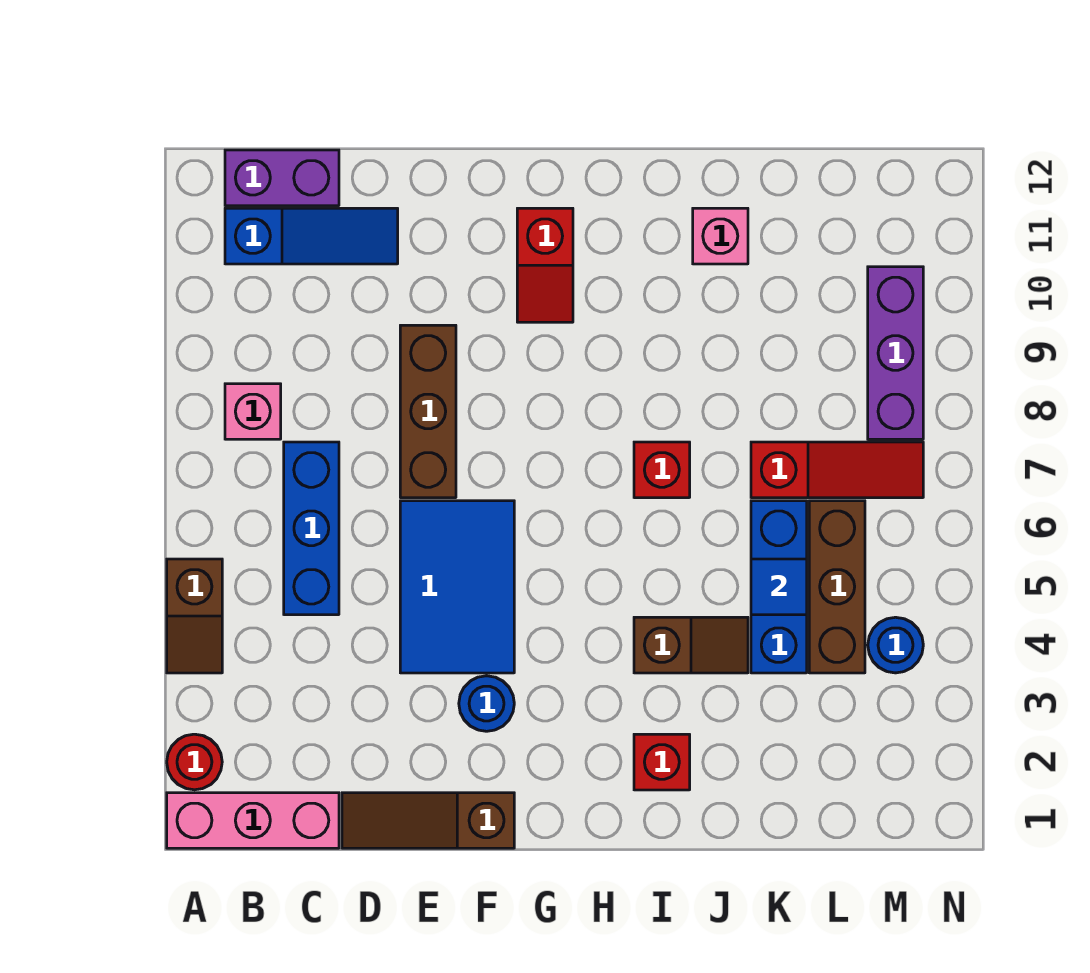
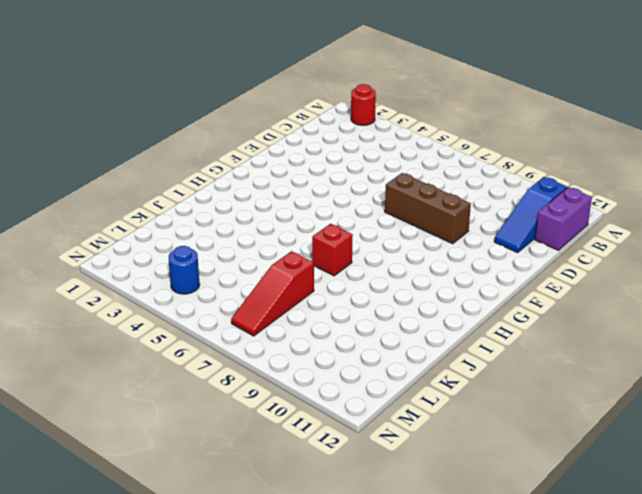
none -> pink brick A1:C1 level 1
none -> brown slope A4:A5 level 1 top 5
none -> pink brick B8 level 1

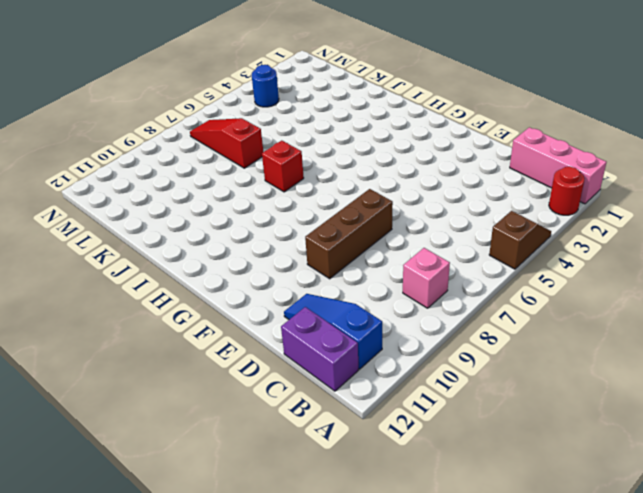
none -> blue brick C5:C7 level 1
none -> brown slope D1:F1 level 1 top F
none -> blue tile E4:F6 level 1

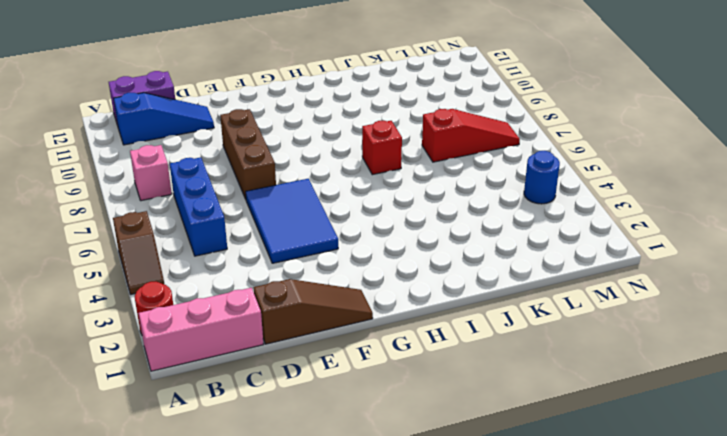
brown slope D1:F1 level 1 top D -> brown slope D1:F1 level 1 top F
none -> blue round brick F3 level 1
none -> red slope G10:G11 level 1 top 11
none -> red brick I2 level 1

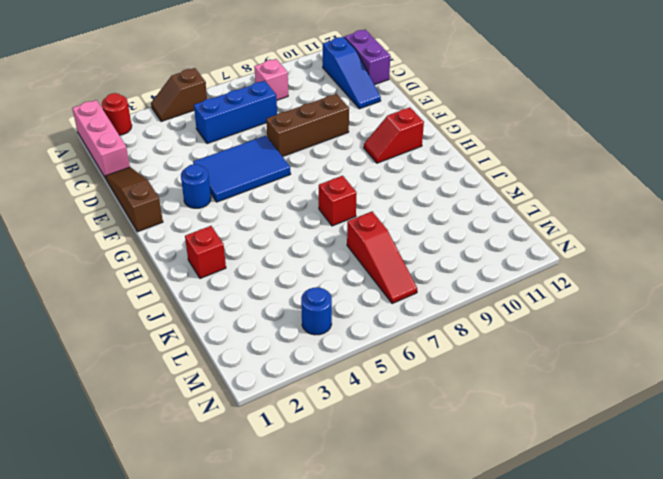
none -> brown slope I4:J4 level 1 top I
none -> pink brick J11 level 1
none -> blue brick K4:K6 level 1

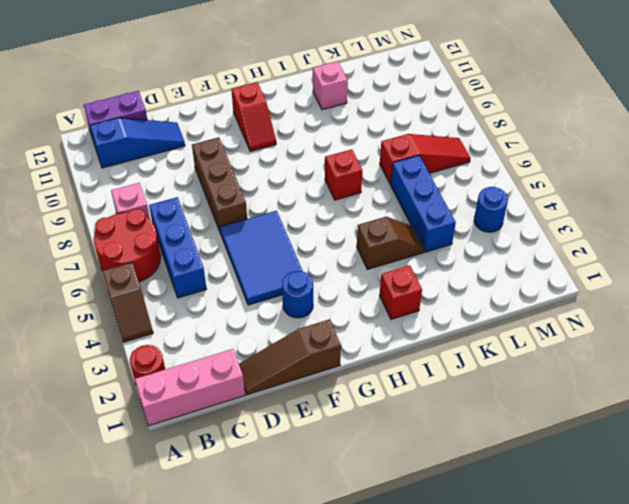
red round brick A6:B7 level 1 -> none
none -> brown brick L4:L6 level 1
none -> purple brick M8:M10 level 1
none -> blue tile K5 level 2

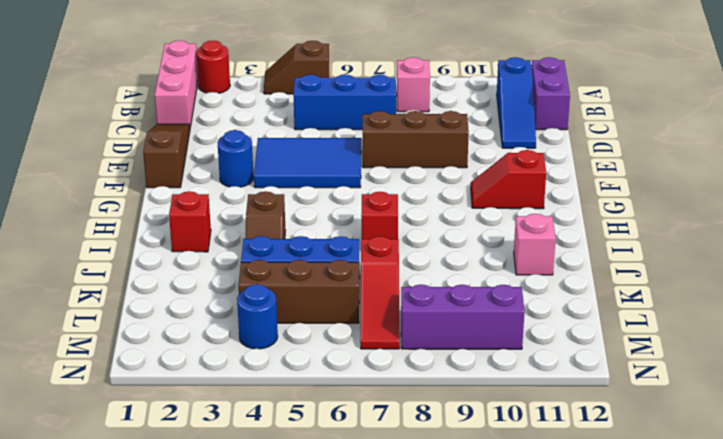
none -> blue tile K5 level 2

